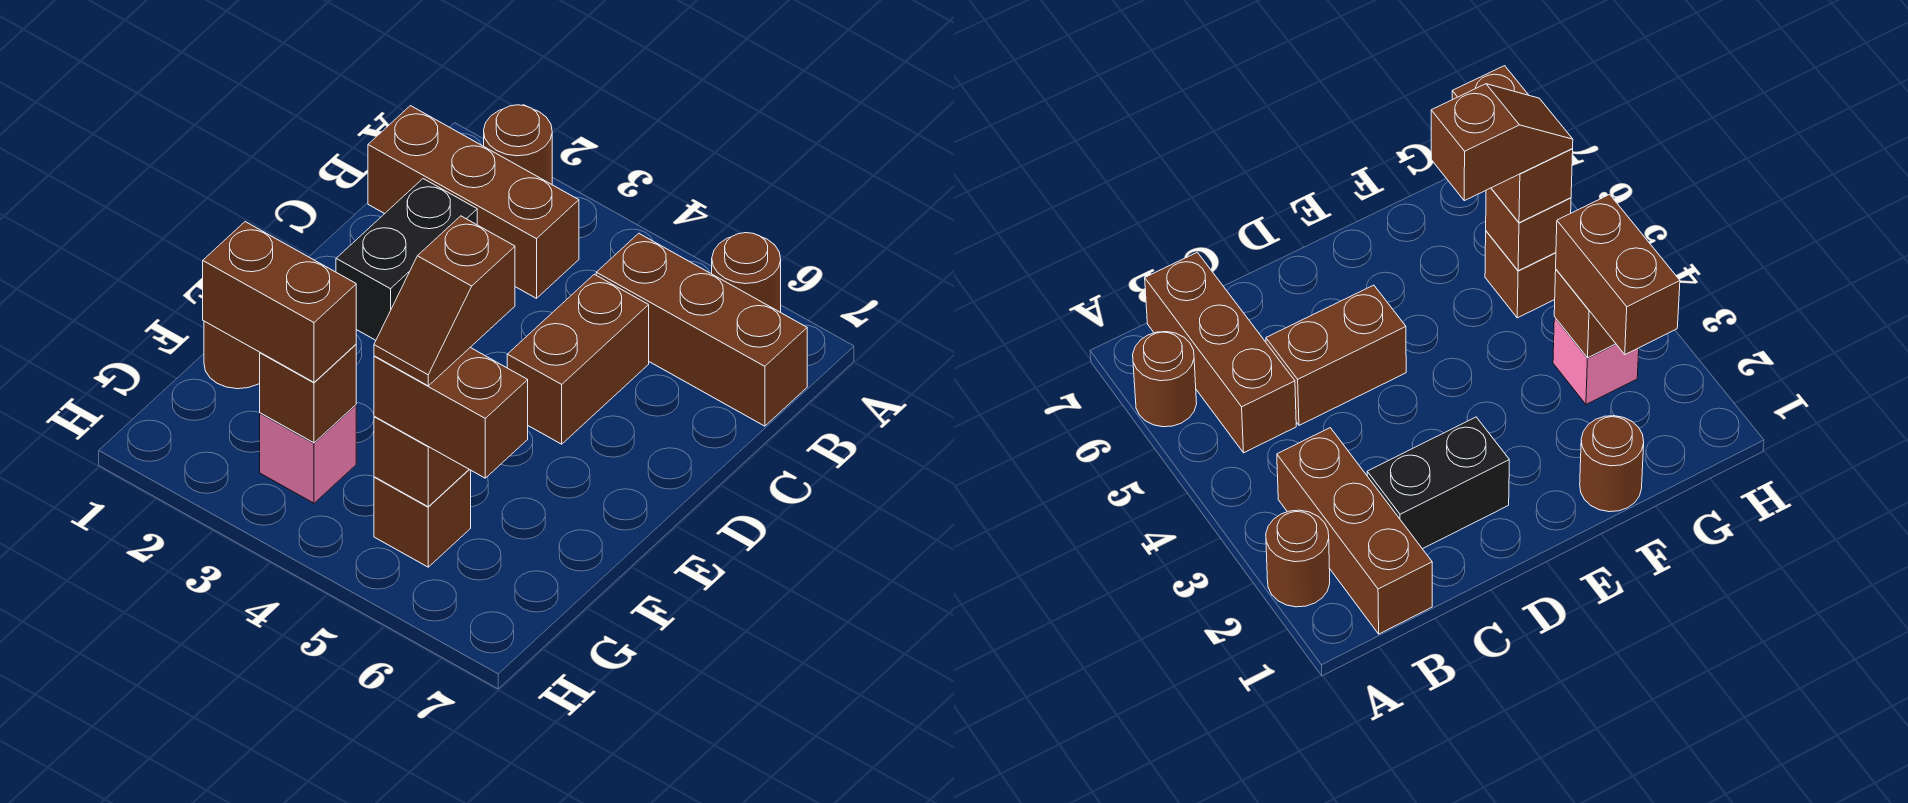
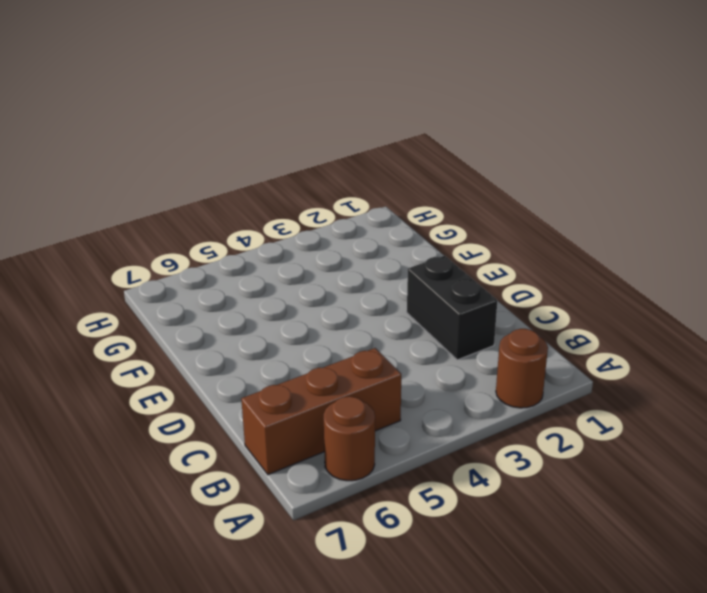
none -> brown brick B1:B3 level 1
none -> brown brick C5:D5 level 1
none -> brown round brick F1 level 1

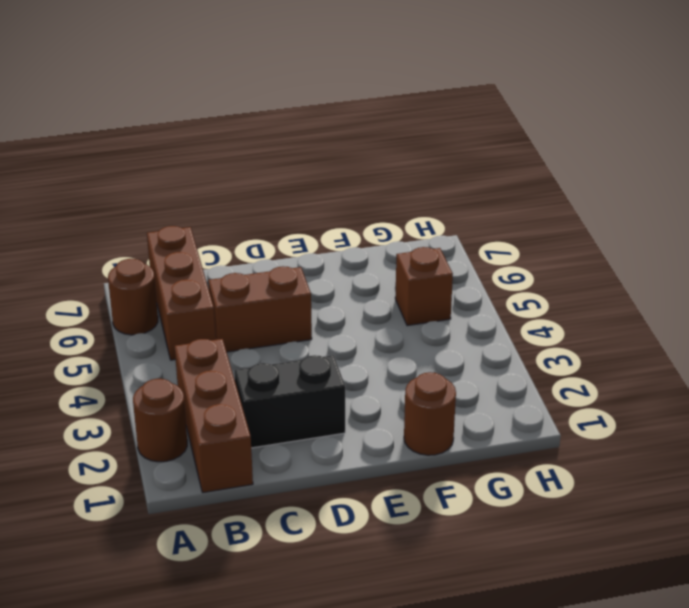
none -> pink brick G3 level 1
none -> brown brick G3 level 2
none -> brown brick G5 level 2

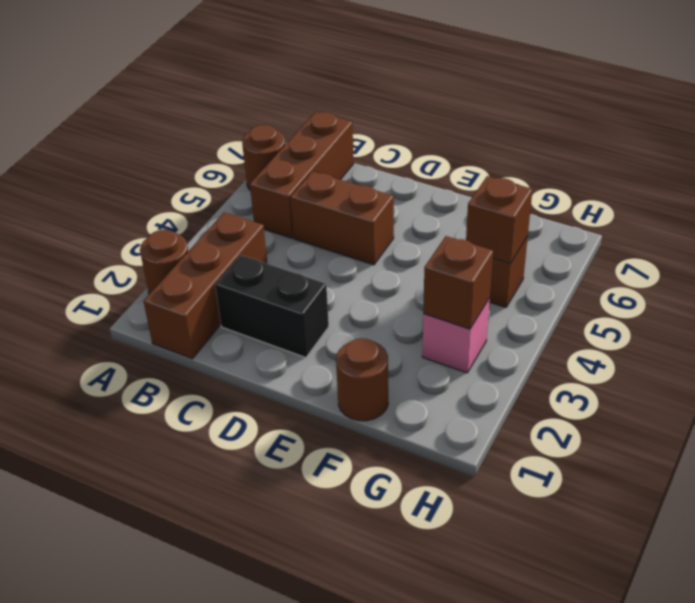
none -> brown brick G2:G3 level 3
none -> brown brick G5:G6 level 3
none -> brown slope F5:G5 level 4 top F

